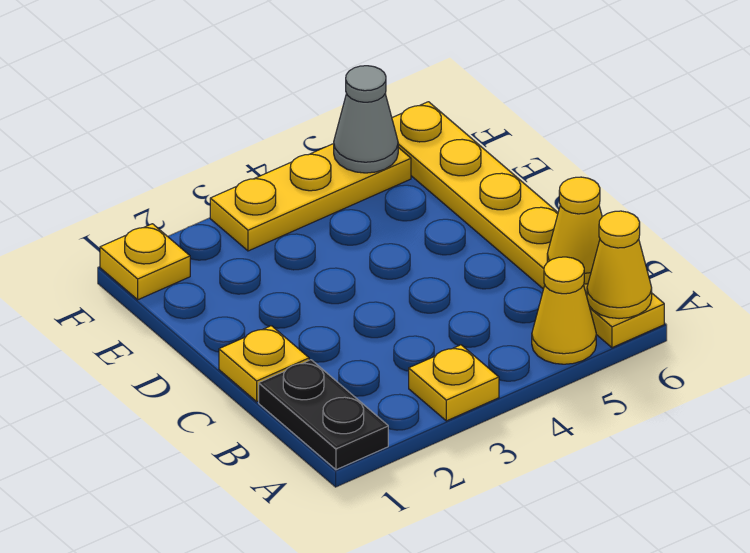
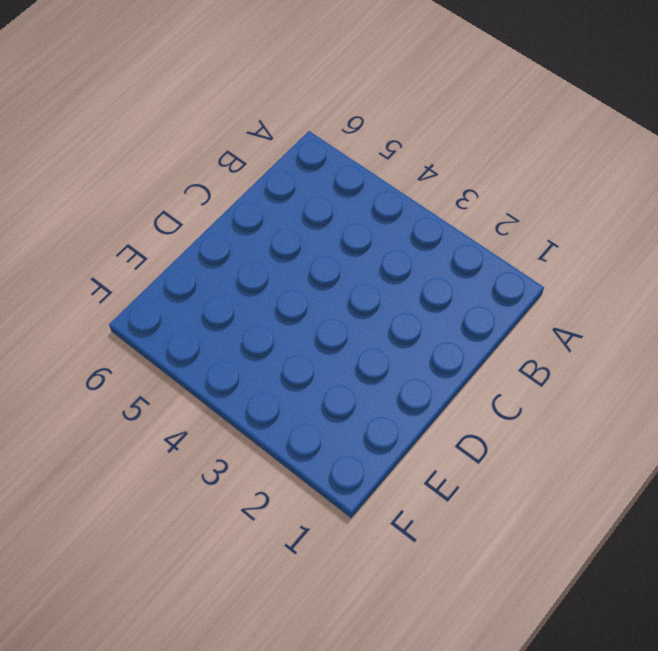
none -> black plate A1:B1 level 1
none -> yellow plate A3 level 1

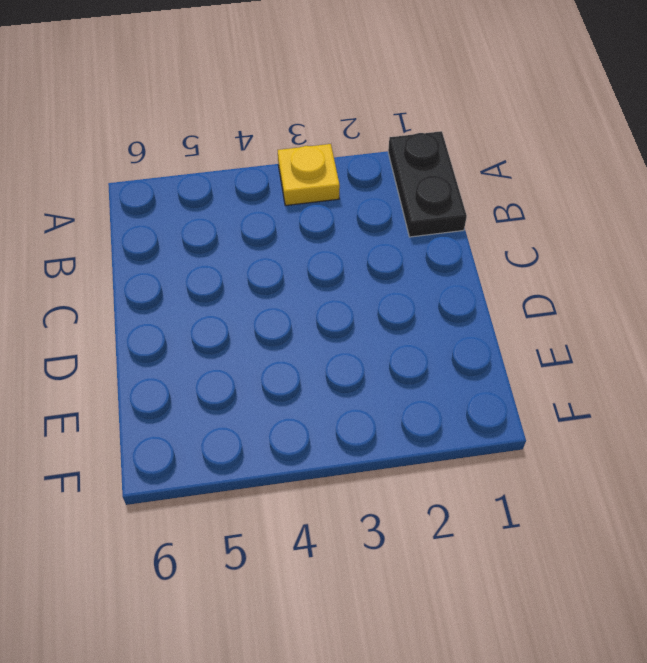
none -> yellow cone A5 level 1
none -> yellow plate A6:F6 level 1

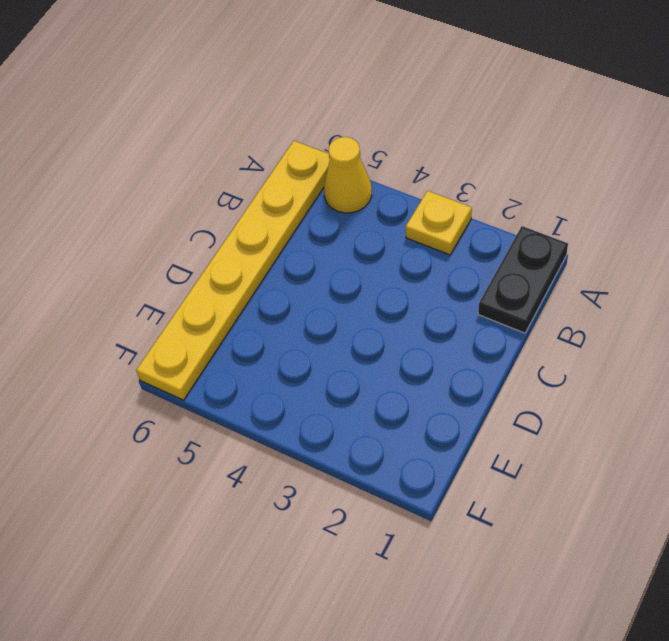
none -> yellow plate C1 level 1
none -> yellow plate F1 level 1

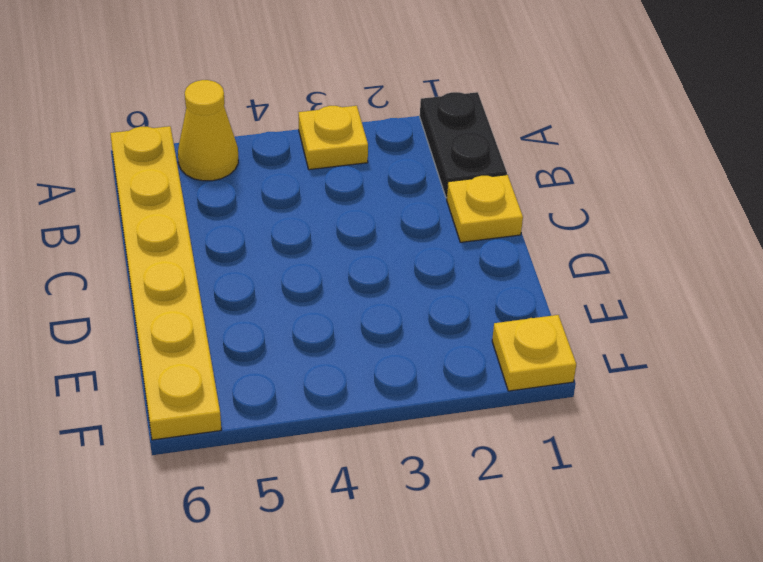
none -> yellow plate F3:F5 level 1
none -> yellow cone A6 level 2

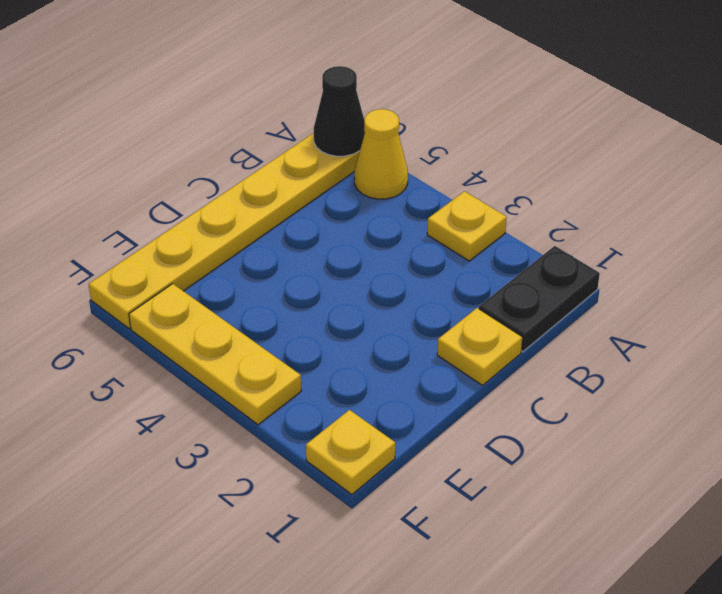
black cone A6 level 2 -> yellow cone A6 level 2
none -> yellow cone B6 level 2
none -> grey cone F5 level 2

